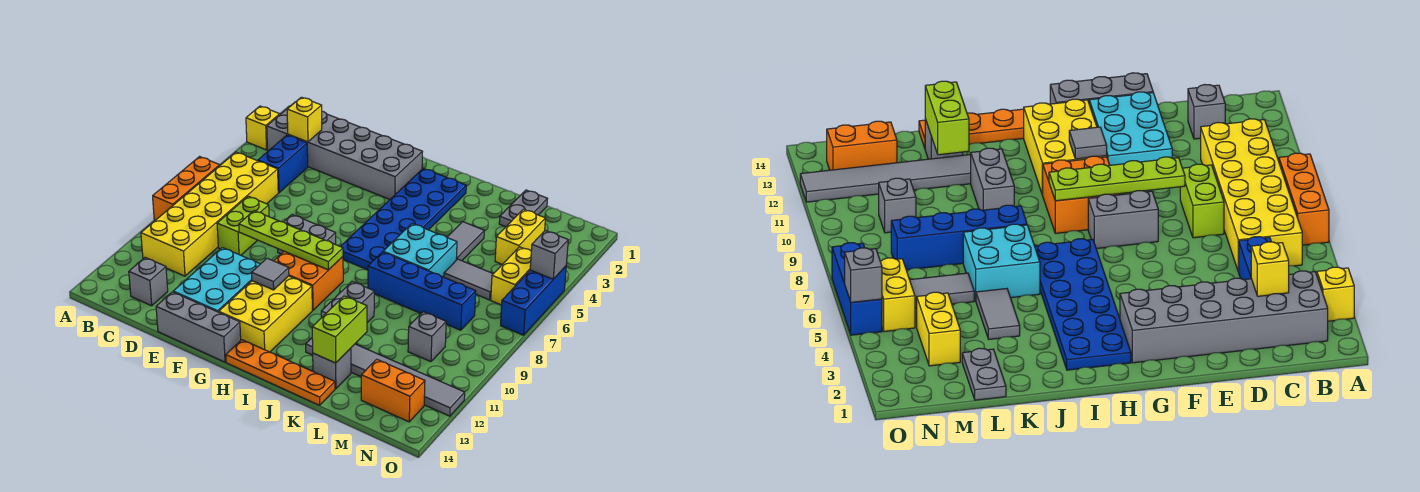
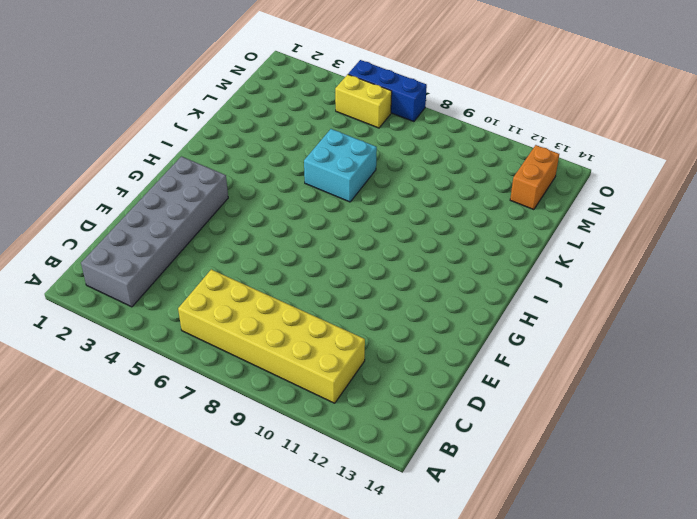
none -> yellow brick A3 level 1
none -> orange brick A7:A9 level 1
none -> blue brick C4:C5 level 1
none -> grey brick C13 level 1

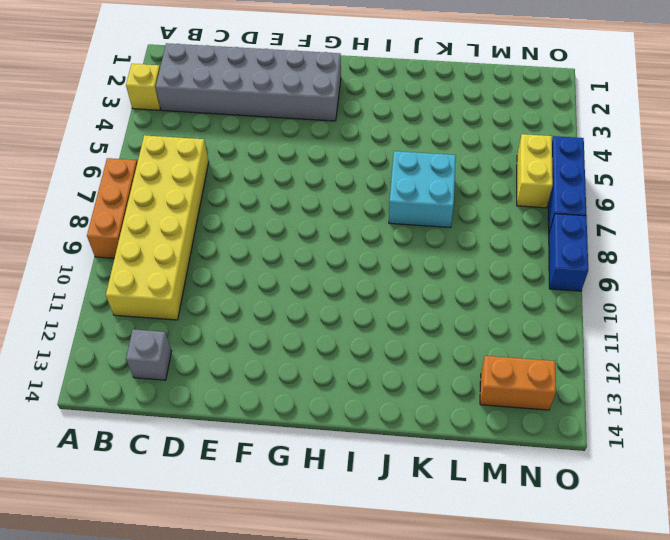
blue brick O8:O9 level 1 -> blue brick C4:C5 level 1
none -> lime brick D8:D9 level 1
none -> cyan brick E11:F13 level 1
none -> grey brick E14:G14 level 1
none -> grey brick F8:G8 level 1

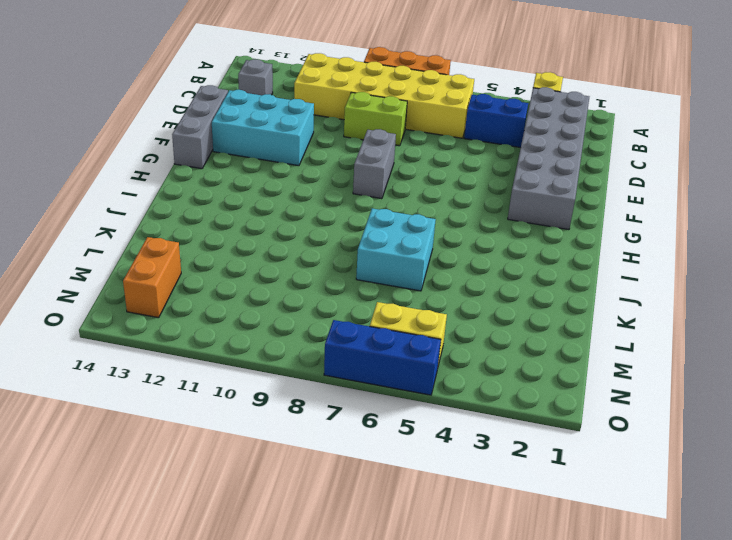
none -> orange brick G9:H10 level 1
none -> yellow brick G11:H13 level 1
none -> blue plate H2:I7 level 1
none -> orange plate H14:K14 level 1

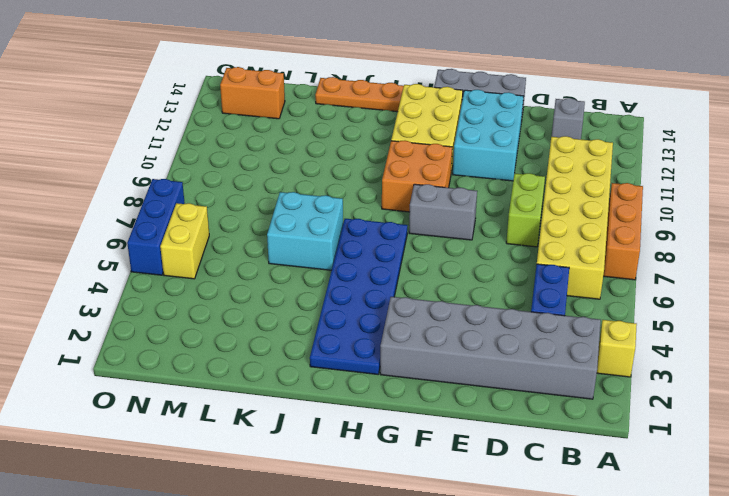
none -> blue brick J8:M8 level 1
none -> grey brick J10:J11 level 1
none -> grey tile J12:O12 level 1
none -> grey tile K4:K5 level 1

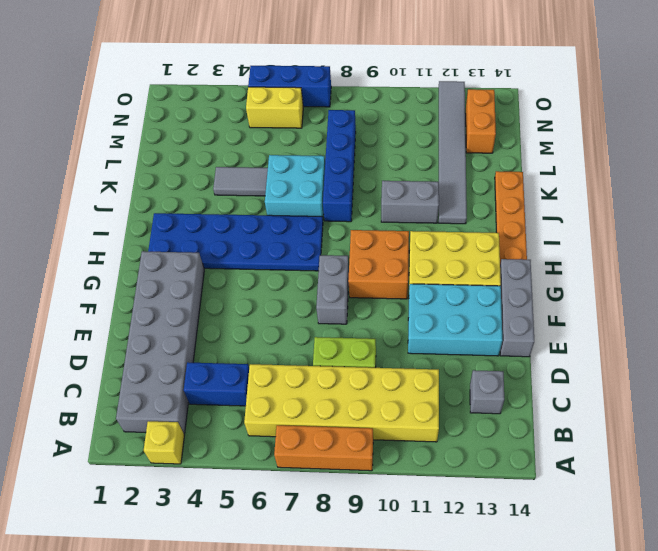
none -> grey brick K13 level 1
none -> grey plate L1:L2 level 1
none -> grey tile L6:M6 level 1
none -> yellow brick M3:M4 level 1

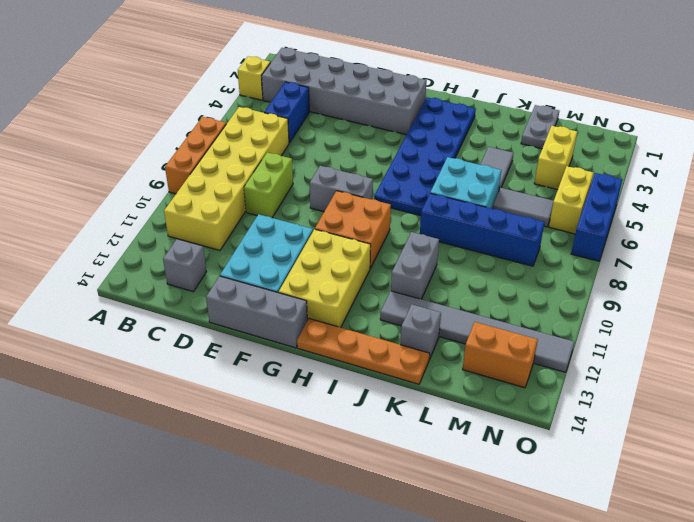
none -> grey brick M10 level 1
none -> yellow brick C3 level 2
none -> lime plate E9:H9 level 2
none -> grey tile G11 level 2

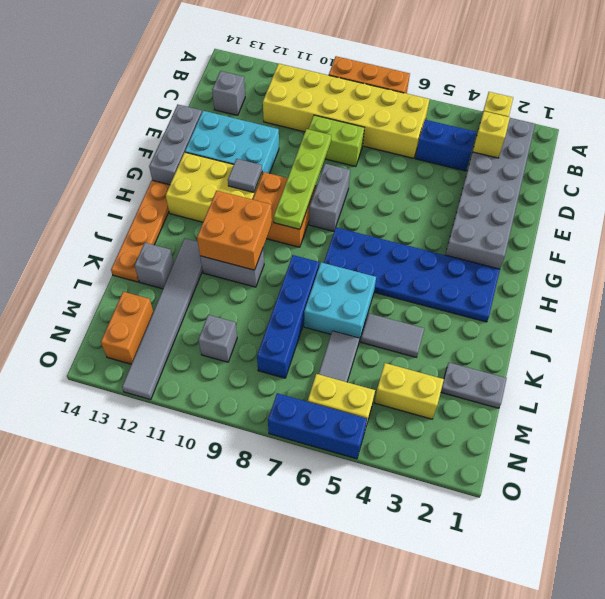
orange brick I10:J11 level 2 -> none
none -> lime brick K12:K13 level 2
none -> grey brick O5 level 2

